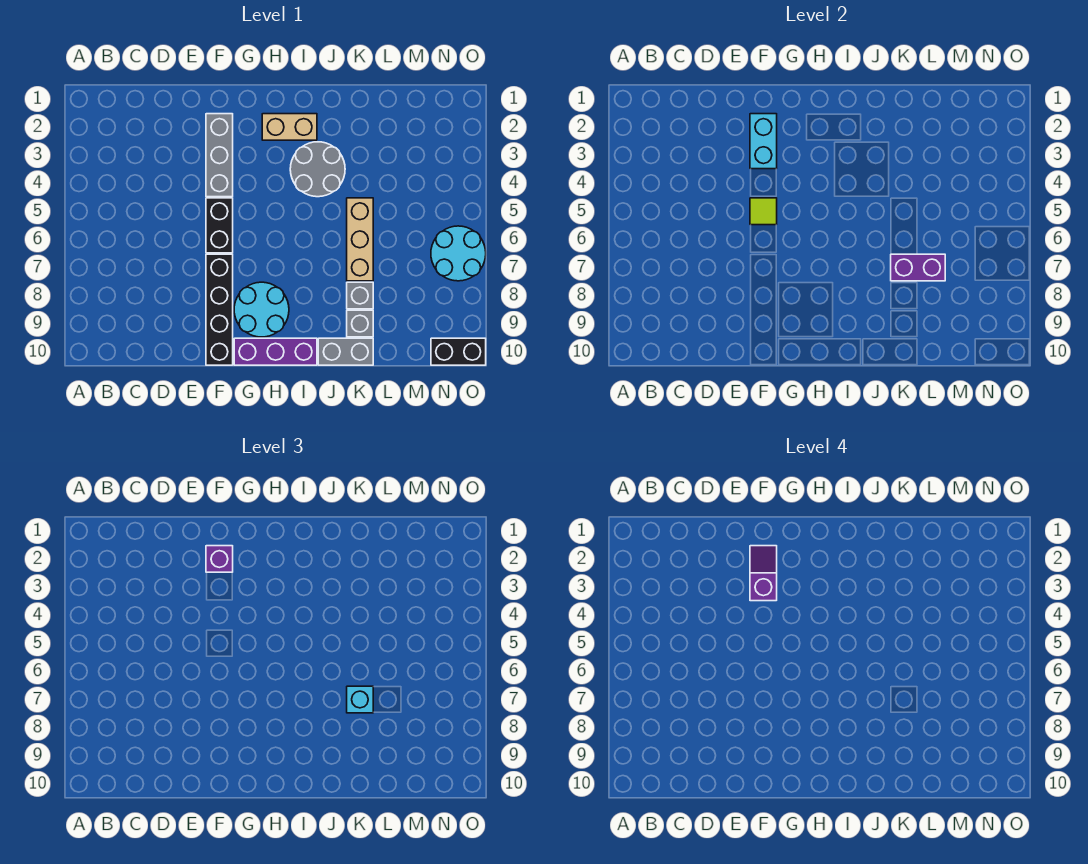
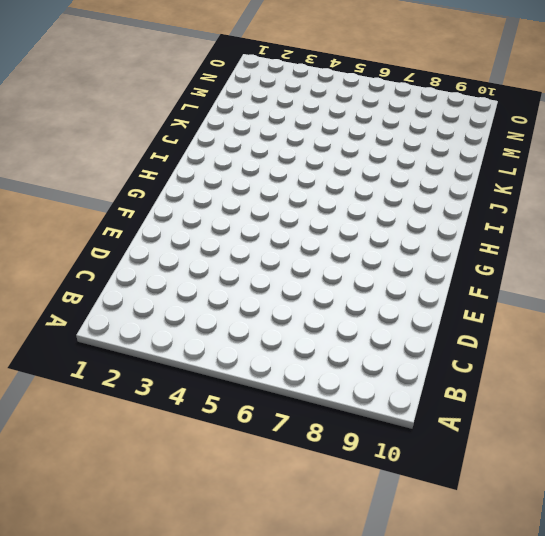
none -> grey brick F2:F4 level 1
none -> black brick F5:F6 level 1
none -> black brick F7:F10 level 1

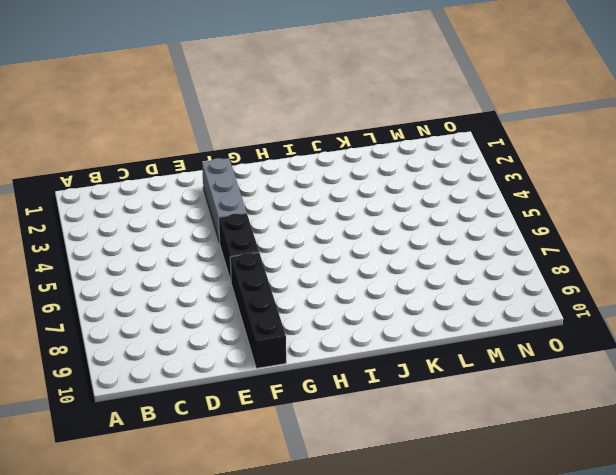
none -> cyan round brick G8:H9 level 1
none -> purple brick G10:I10 level 1
none -> tan brick H2:I2 level 1

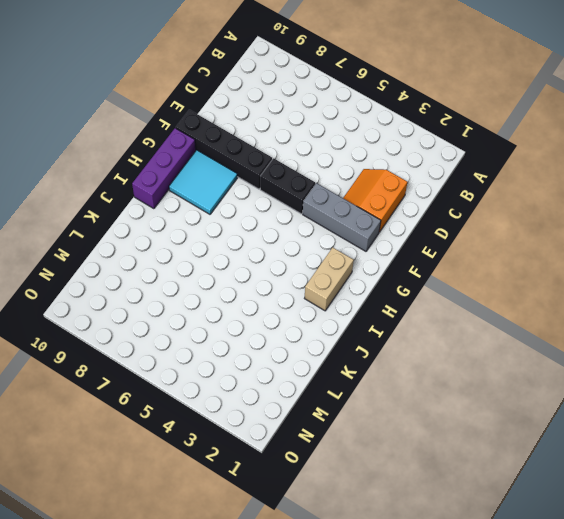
orange slope D2:E3 level 1 top 2 -> none
cyan tile G8:H9 level 1 -> cyan round brick G8:H9 level 1
none -> grey round brick I3:J4 level 1
none -> grey brick J10:K10 level 1
none -> tan brick K5:K7 level 1

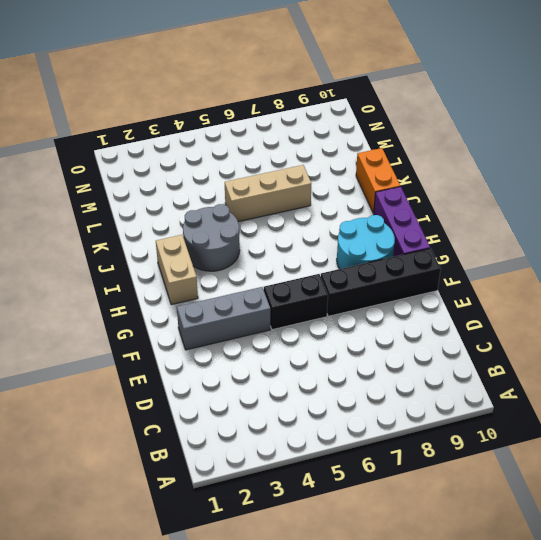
orange brick J10:K10 level 1 -> grey brick J10:K10 level 1
none -> grey brick K8 level 1
none -> grey brick K9 level 1
none -> cyan round brick N6:O7 level 1

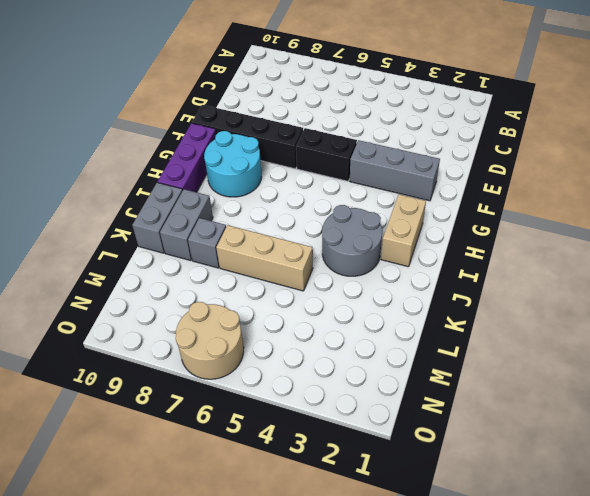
grey brick J9:K9 level 1 -> grey brick K9 level 1
tan round brick N6:O7 level 1 -> cyan round brick N6:O7 level 1
none -> black brick N10:O10 level 1
none -> cyan brick F2:F3 level 2
none -> lime tile F5 level 2

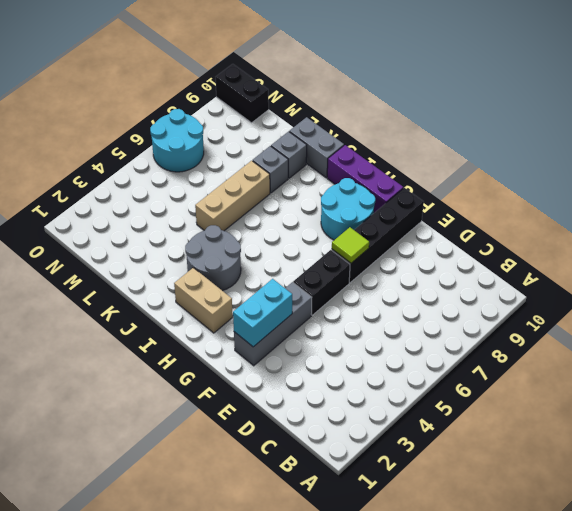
lime tile F7 level 2 -> lime tile F5 level 2
none -> purple brick K7:L7 level 2
none -> purple brick F2 level 3
none -> cyan brick K7 level 3

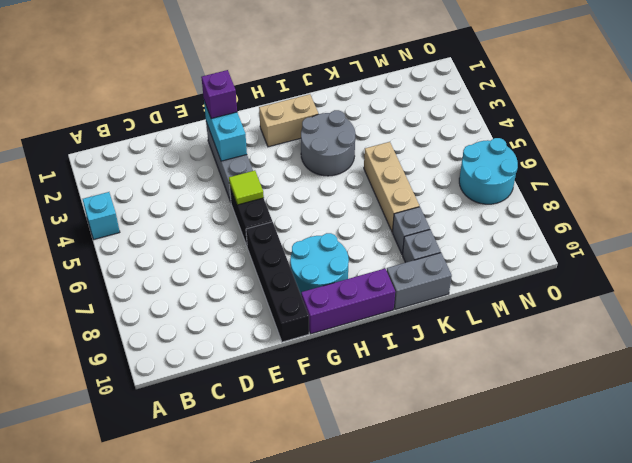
cyan brick A4 level 1 -> cyan brick K7 level 3
none -> black brick N10:O10 level 1
none -> purple brick K7:L7 level 2
none -> purple slope F2:F3 level 4 top 3

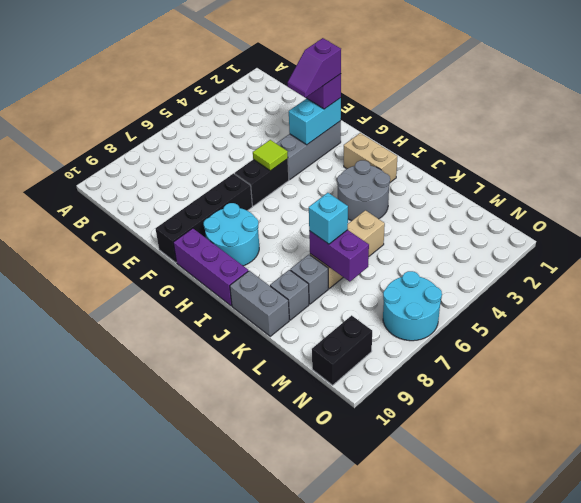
purple slope F2:F3 level 4 top 2 -> purple slope F2:F3 level 4 top 3
black brick N9:N10 level 1 -> black brick N10:O10 level 1

